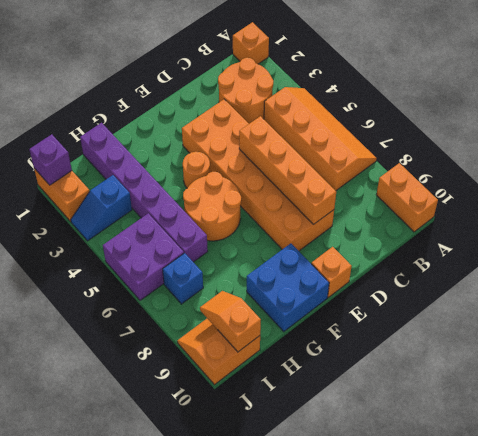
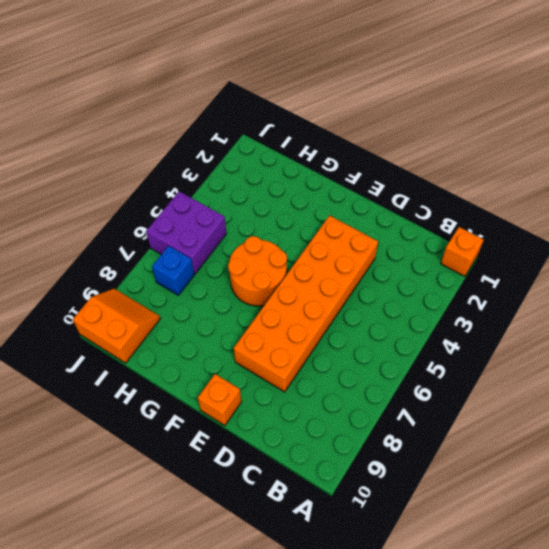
none -> orange slope A4:B7 level 1 top B
none -> orange brick A9:A10 level 1
none -> orange round brick B2:C3 level 1

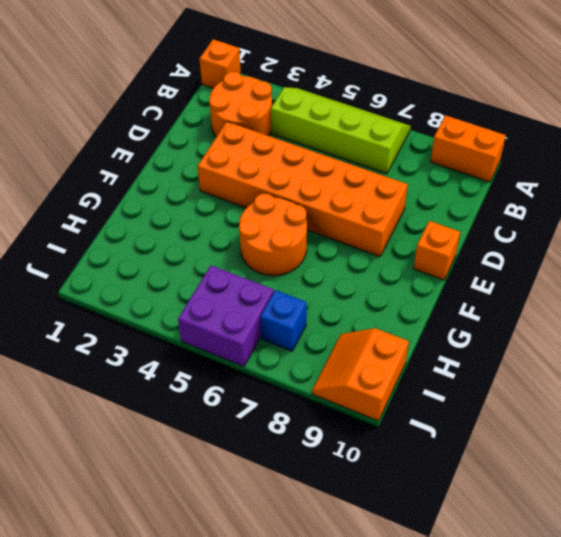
lime slope A4:B7 level 1 top B -> orange slope A4:B7 level 1 top B
none -> orange round brick F4 level 1
none -> blue brick F9:G10 level 1
none -> purple brick H1:H6 level 1

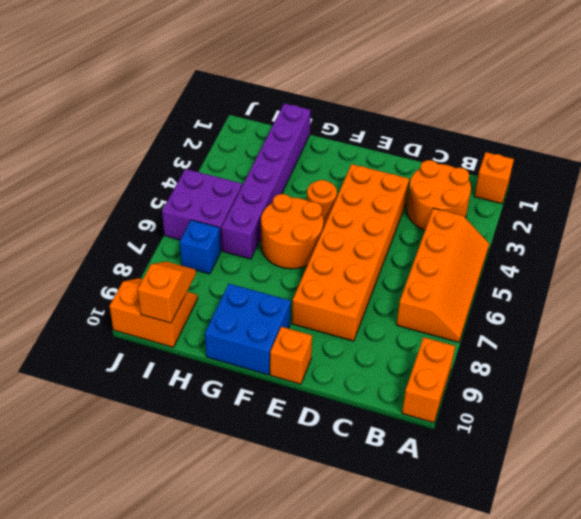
none -> blue slope I3:J3 level 1 top I
none -> orange brick J1:J2 level 1
none -> orange brick D5:D8 level 2

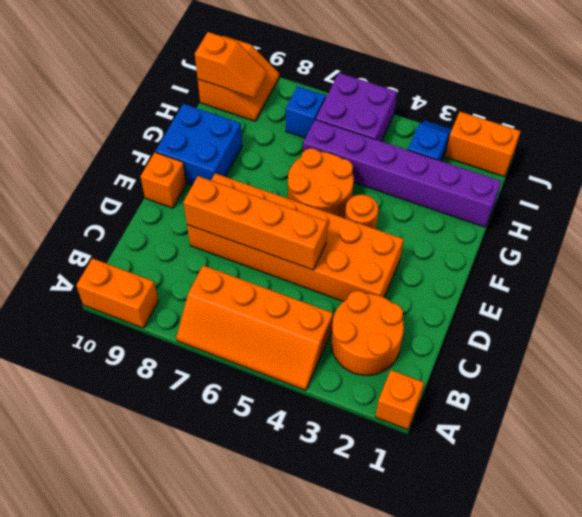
none -> purple brick J1 level 2

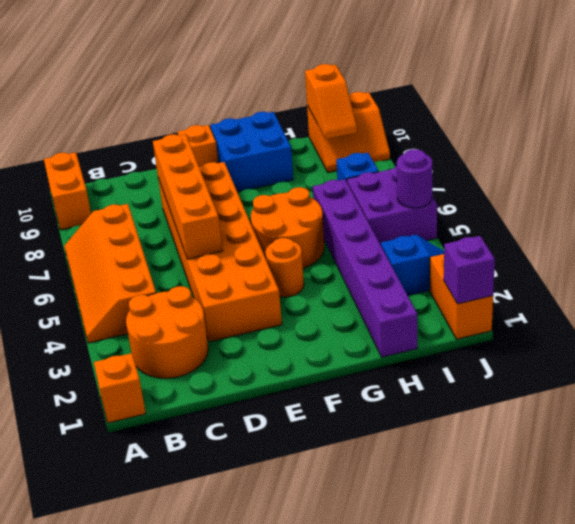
purple round brick J5 level 2 -> none

